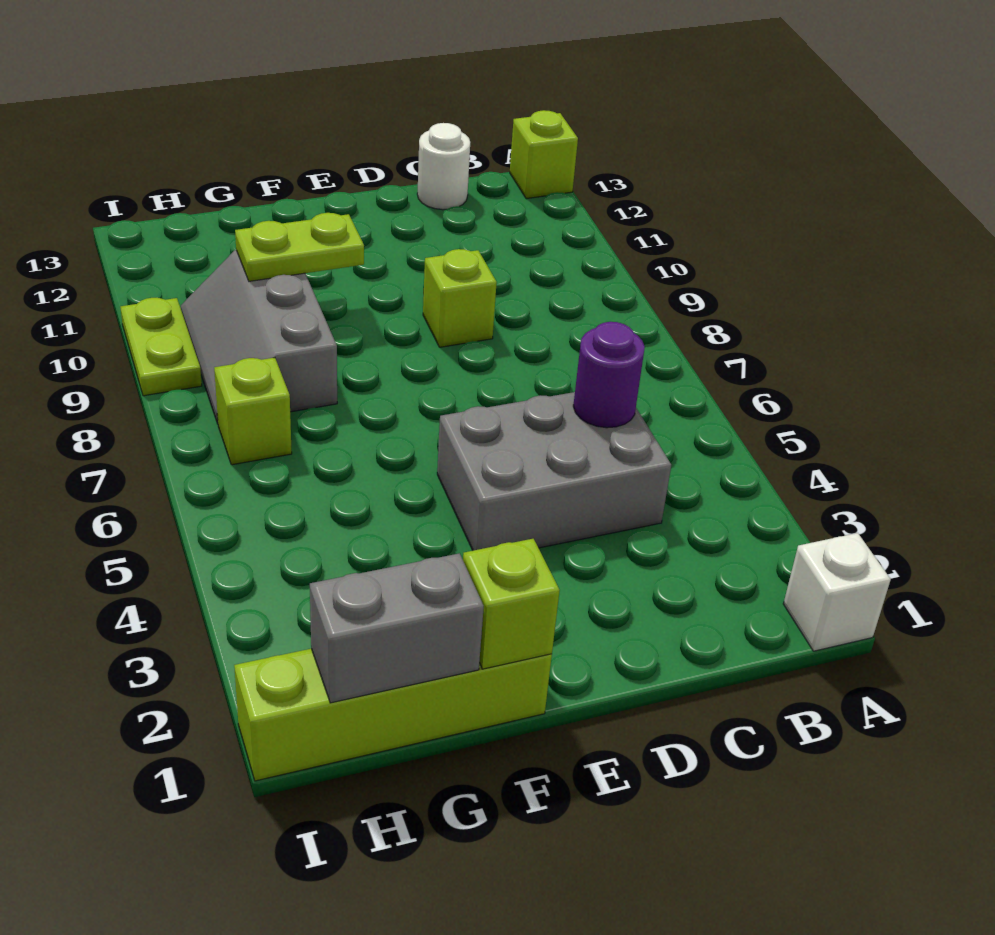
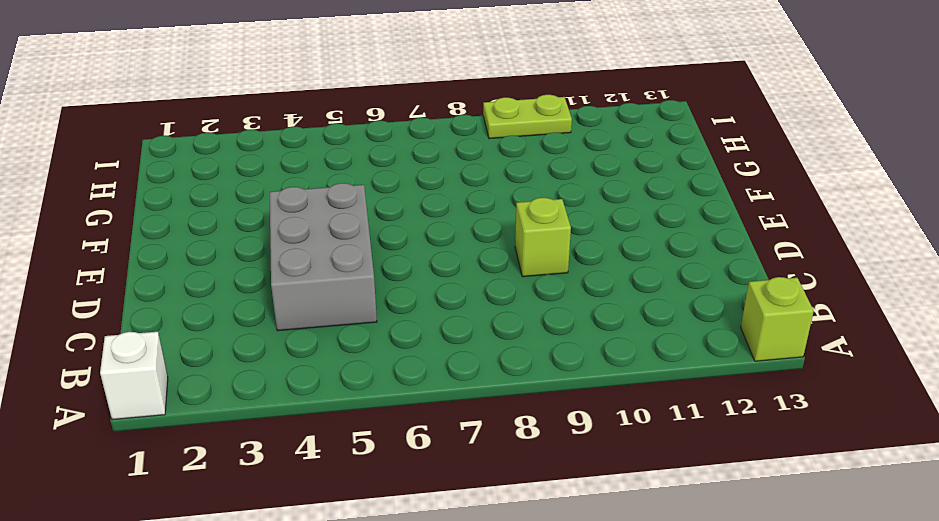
none -> white round brick C13 level 1
none -> lime brick F1:I1 level 1
none -> grey slope G8:H10 level 1 top G

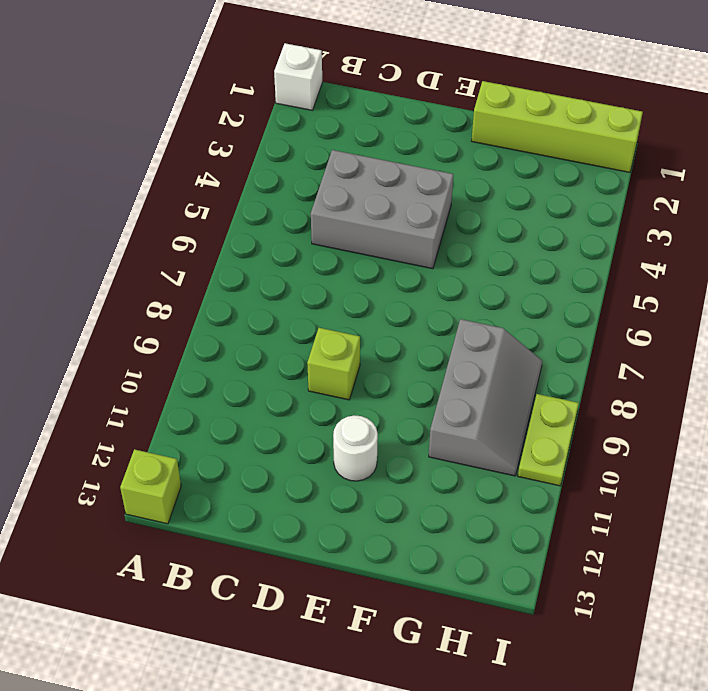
white round brick E11 level 1 -> white round brick C13 level 1
none -> lime brick H7 level 1
none -> purple round brick C5 level 2
none -> lime brick F1 level 2

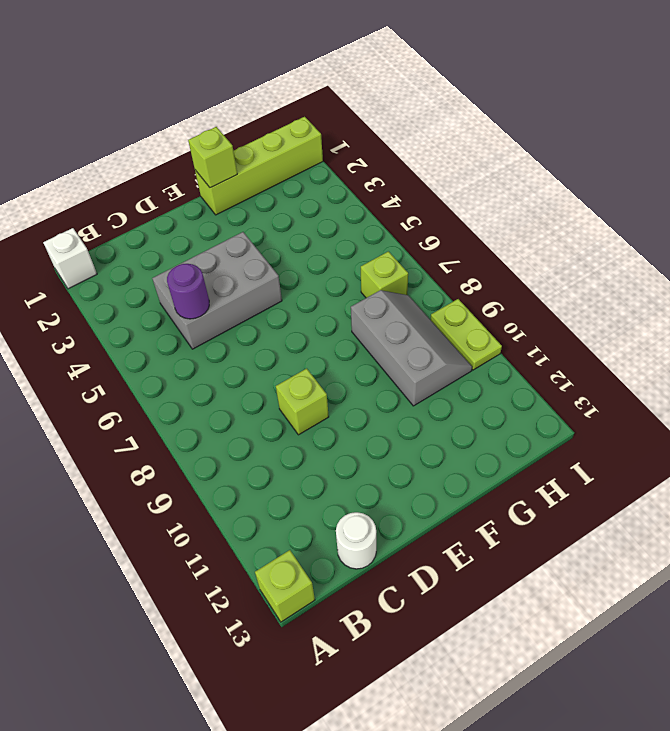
none -> lime plate F10:G10 level 2
none -> grey brick G1:H1 level 2

